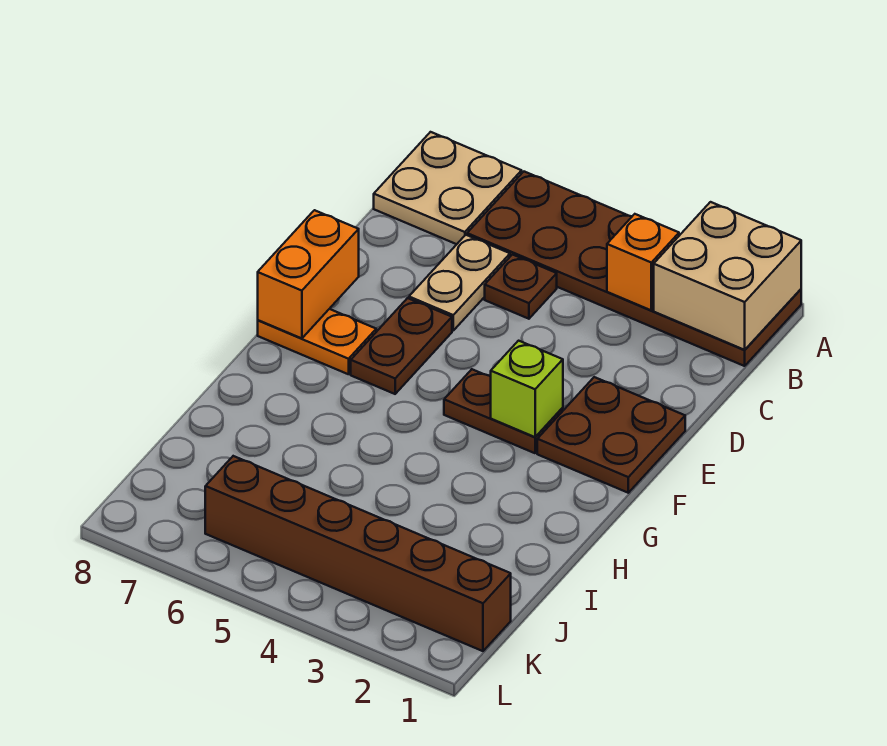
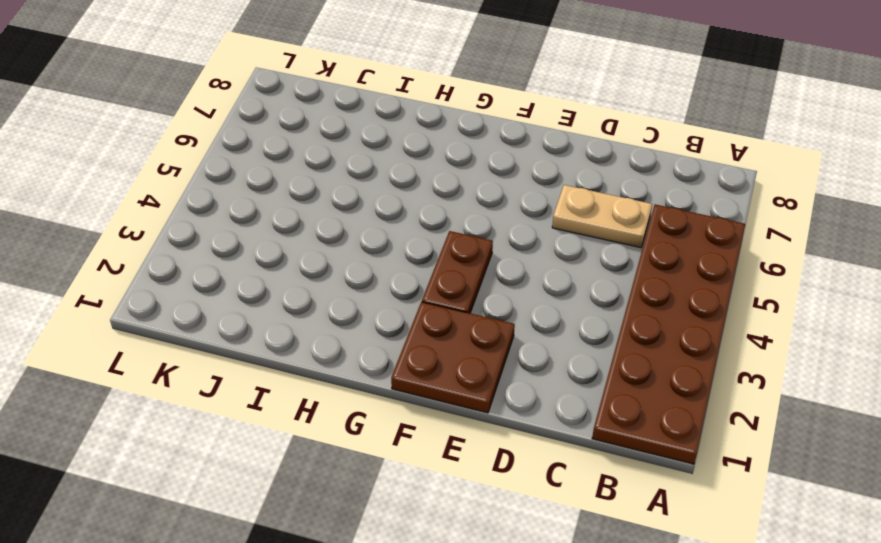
none -> tan plate A7:B8 level 1
none -> brown plate C5 level 1
none -> brown plate E6:F6 level 1

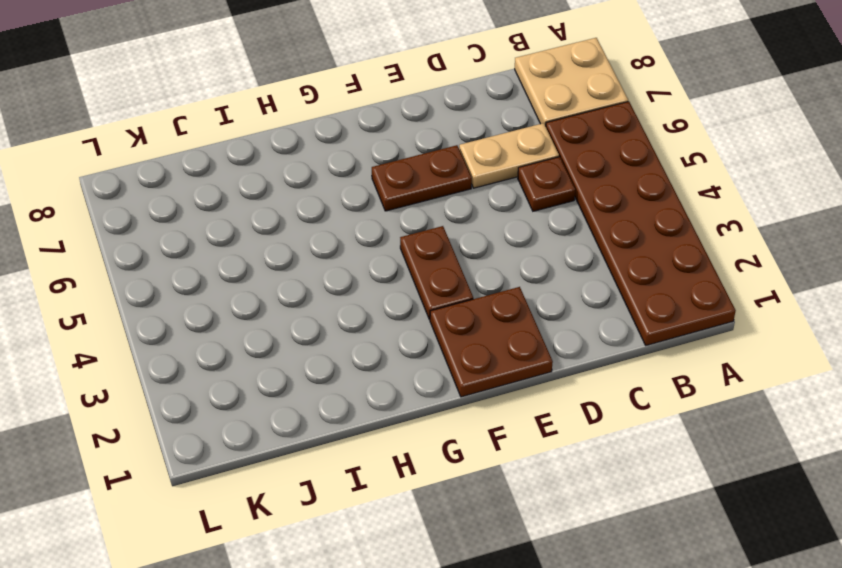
none -> orange plate F7:F8 level 1
none -> brown brick K1:K6 level 1
none -> tan brick A1:B2 level 2

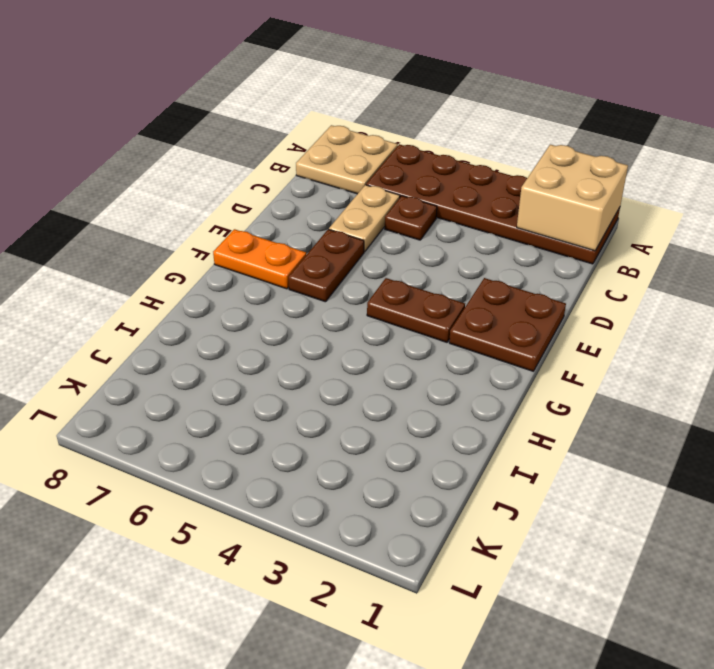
none -> brown brick K1:K6 level 1
none -> orange brick B3 level 2
none -> orange brick E8:F8 level 2

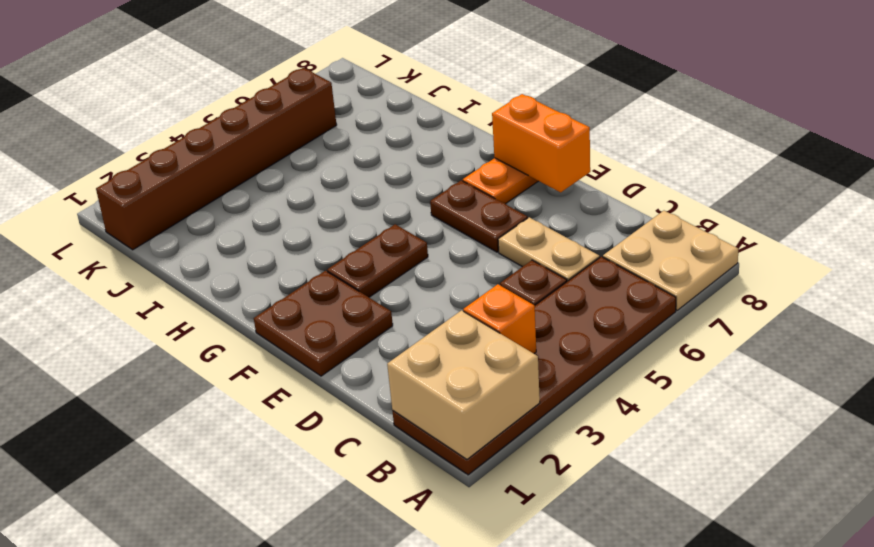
none -> lime brick F3 level 2

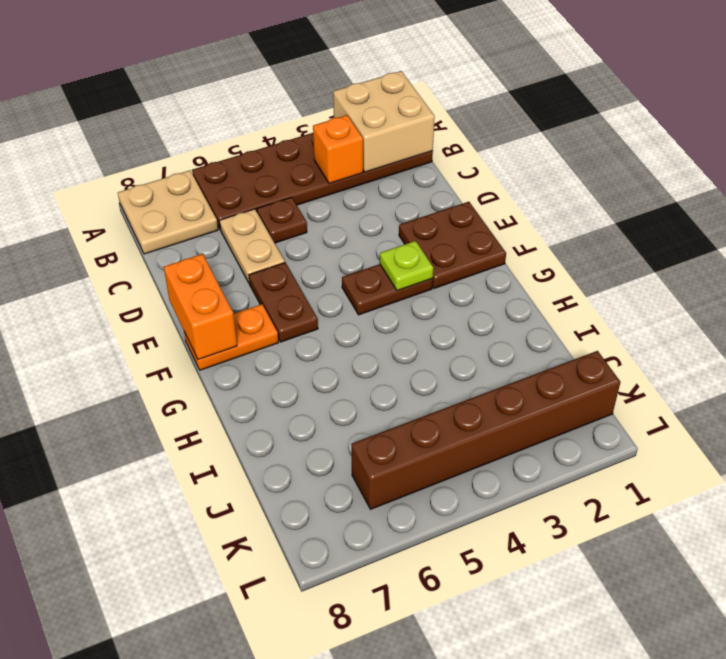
lime plate F3 level 2 -> lime brick F3 level 2

